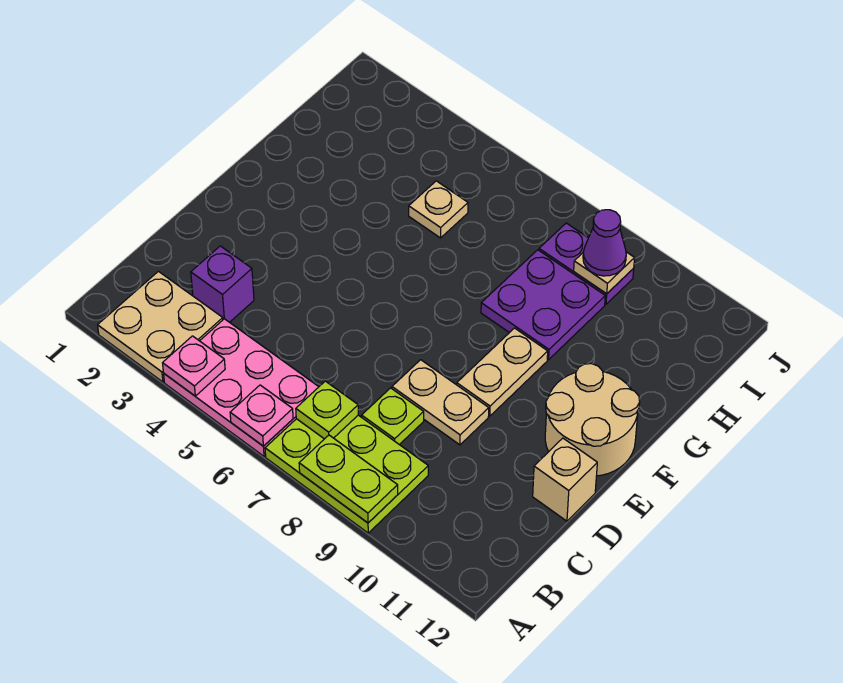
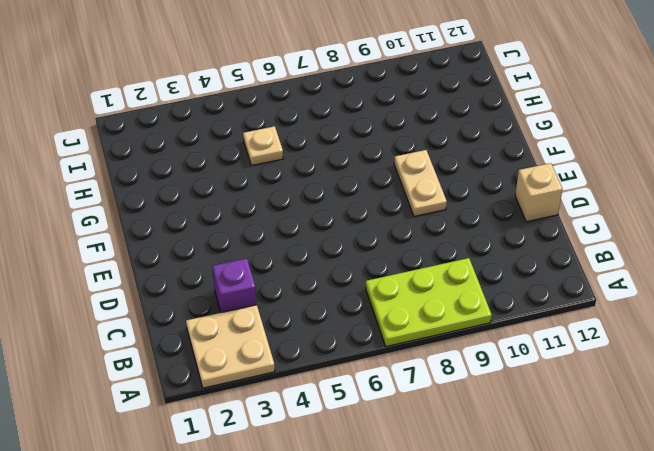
none -> pink plate A4:B6 level 1
none -> lime plate C8 level 1
none -> tan plate D8:D9 level 1

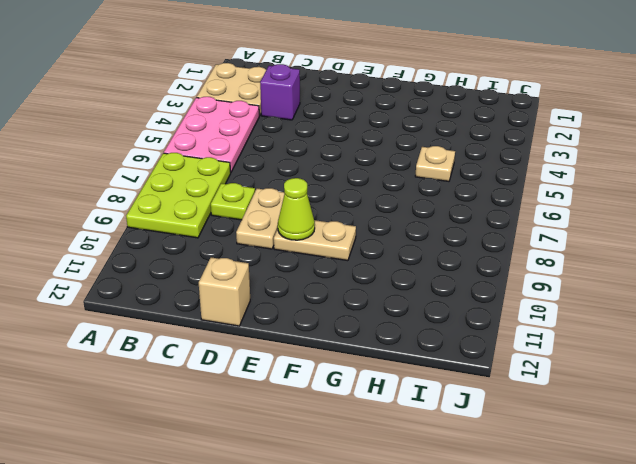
lime cone E9 level 2 -> none
none -> tan round brick E11:F12 level 1
none -> purple plate G8:H9 level 1
none -> purple plate I8:I9 level 1

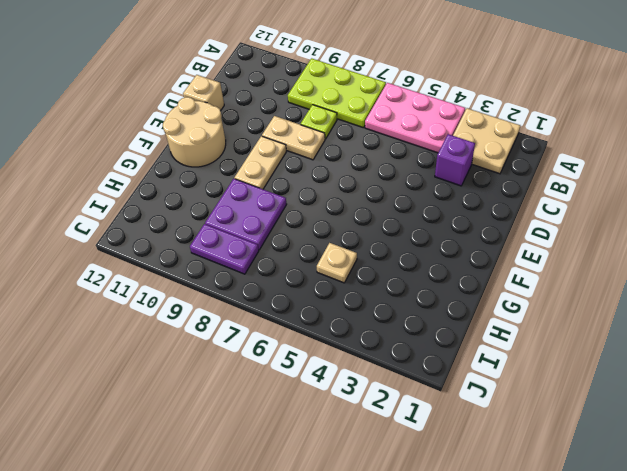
none -> pink plate A4 level 2
none -> pink plate A6 level 2
none -> lime plate A8:A9 level 2

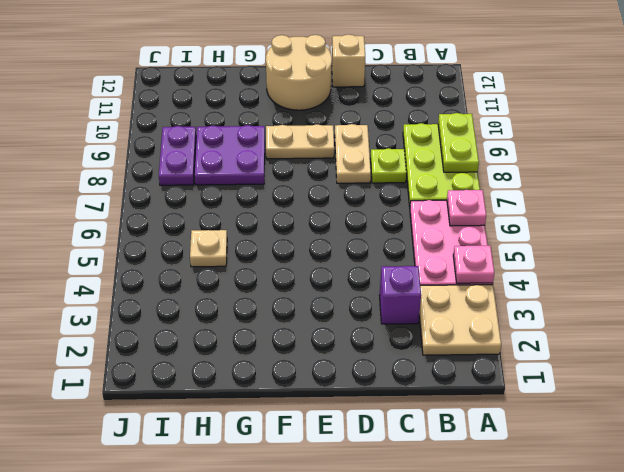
none -> lime plate B7 level 2
none -> tan plate I9 level 2
none -> purple cone I9 level 3

